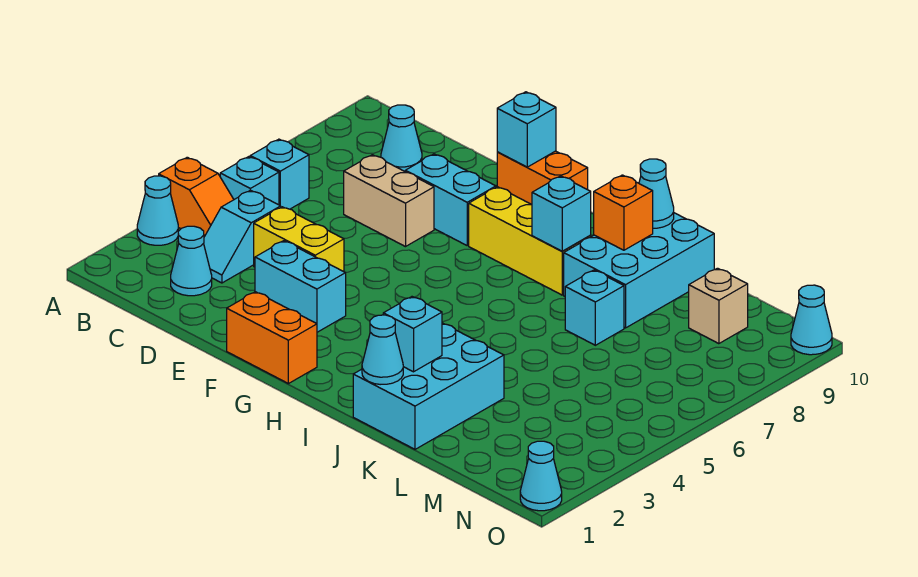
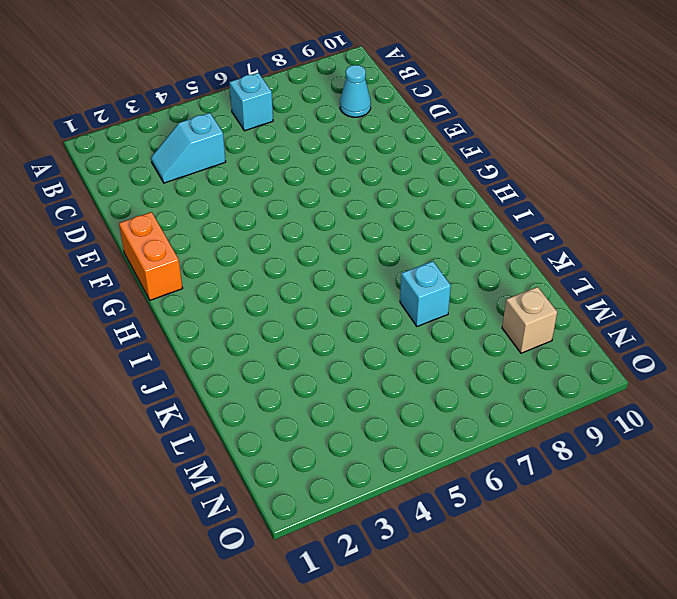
none -> cyan cone A3 level 1
none -> orange slope A4:B4 level 1 top A
none -> cyan brick B5 level 1

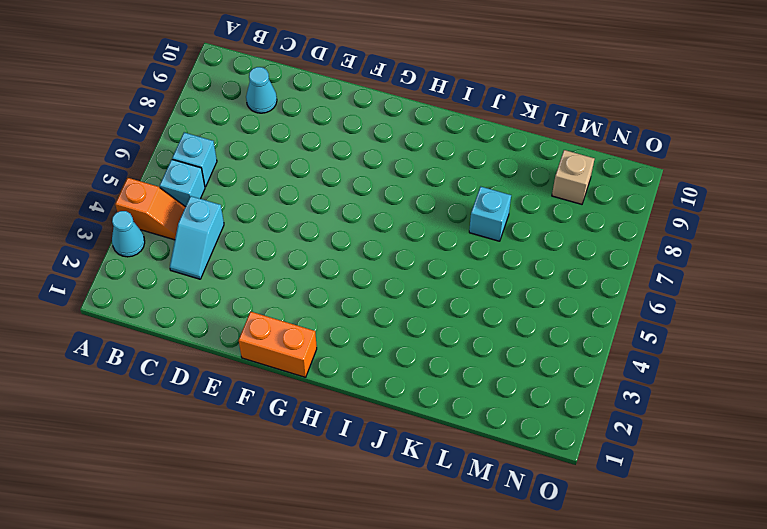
none -> cyan cone C2 level 1
none -> yellow brick D4:E4 level 1
none -> tan brick D7:E7 level 1

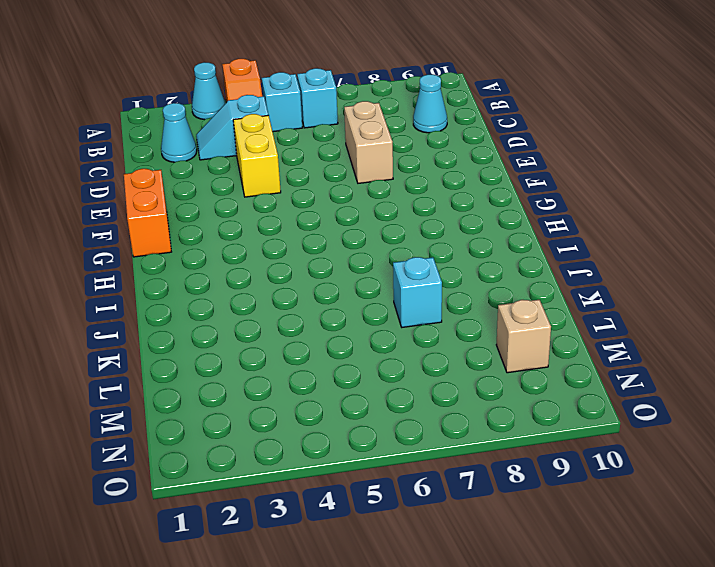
none -> cyan brick E3:F3 level 1
none -> cyan brick E8:F8 level 1
none -> orange brick F10:G10 level 1

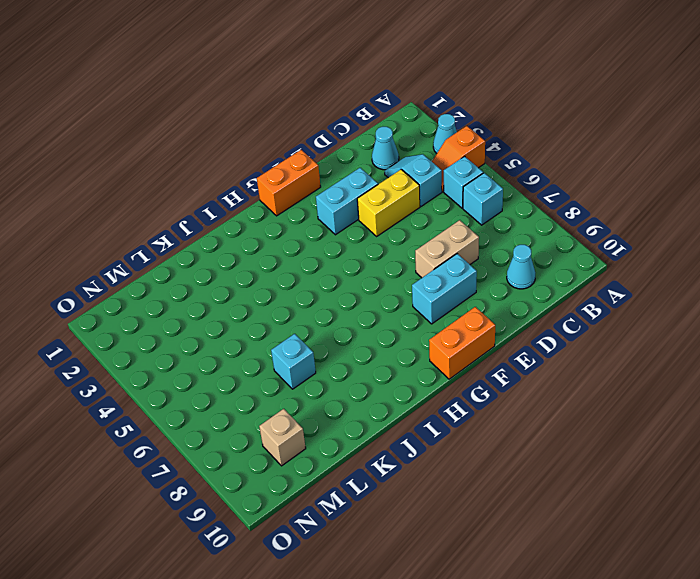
none -> yellow brick G8:I8 level 1
none -> cyan brick J1:K3 level 1
none -> cyan brick J8:K10 level 1

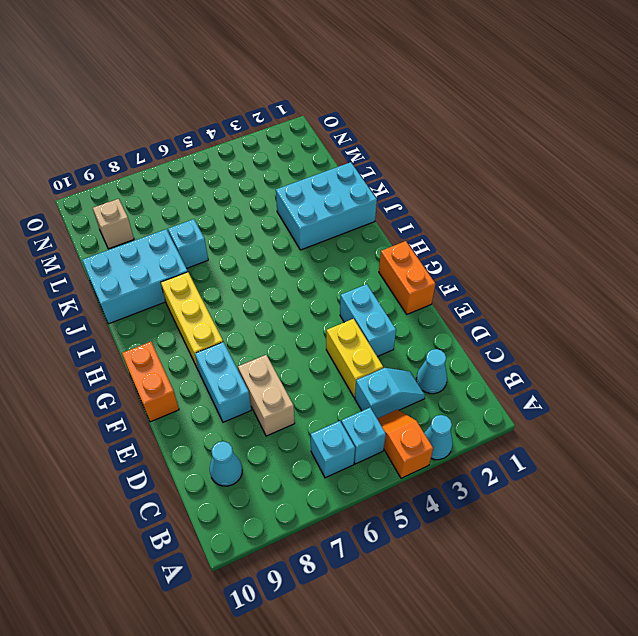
none -> cyan cone O1 level 1
none -> cyan cone O10 level 1
none -> cyan brick F10 level 2

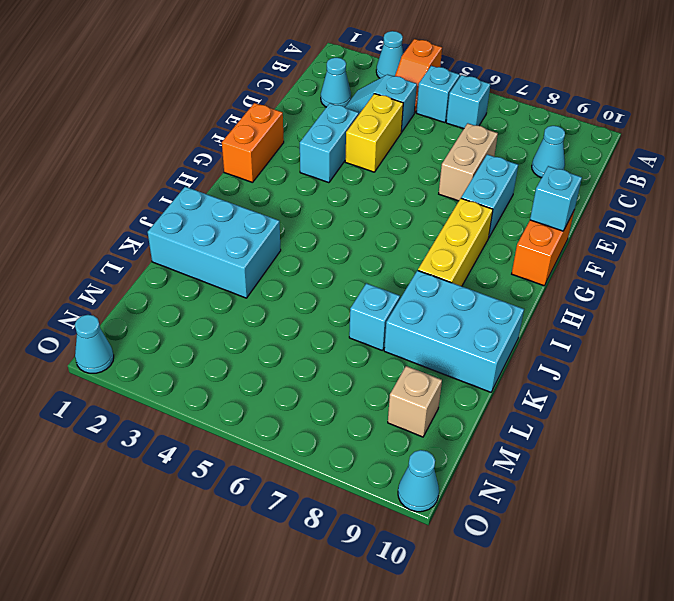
none -> cyan brick I8 level 2
none -> cyan cone J1 level 2
none -> cyan brick J2 level 2

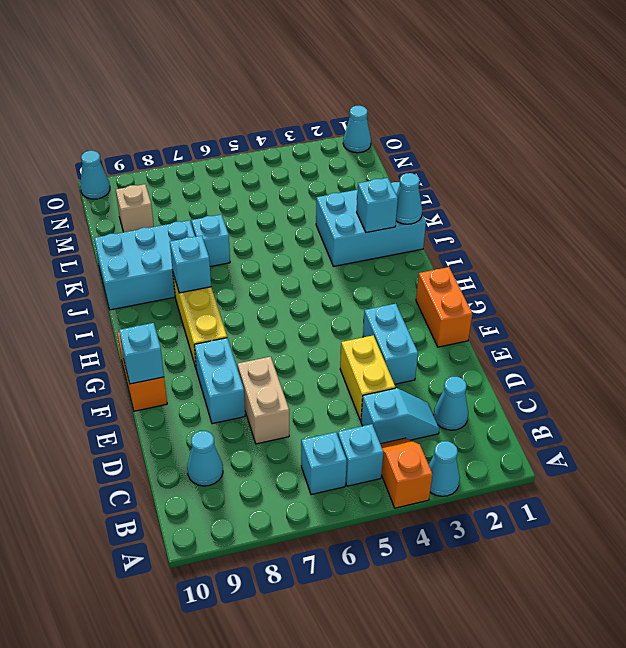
none -> orange brick J9 level 2
none -> cyan cone J10 level 2

